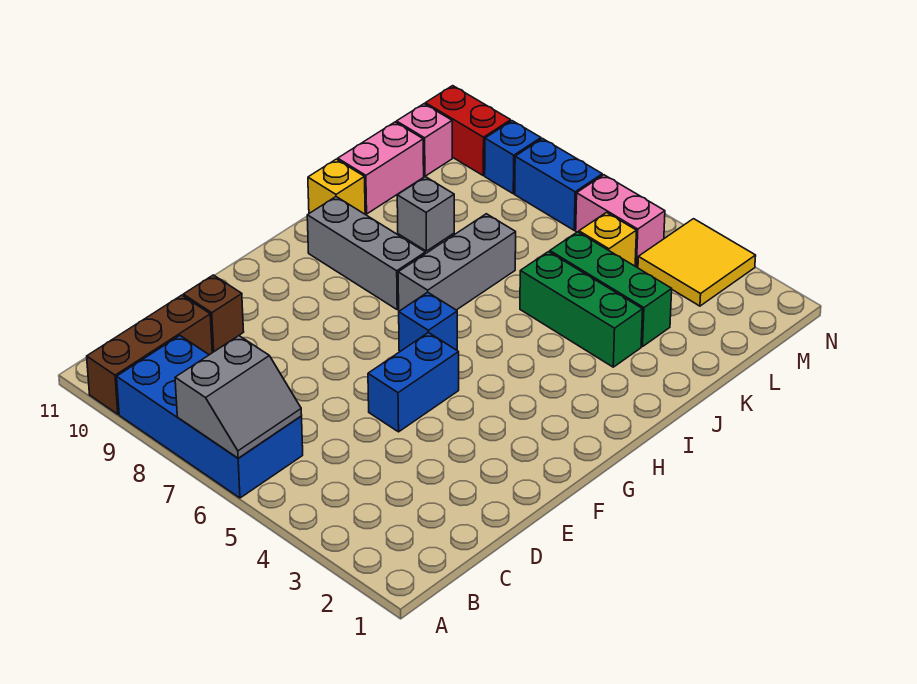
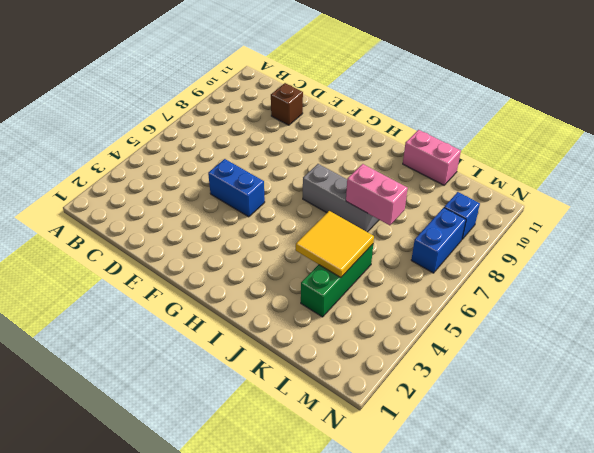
yellow tile J4:K5 level 2 -> yellow tile M3:N4 level 1
pink brick J7:K7 level 2 -> pink brick M5:M6 level 1
none -> blue brick A6:B9 level 1
none -> brown brick A10:C10 level 1
none -> blue brick G6 level 1

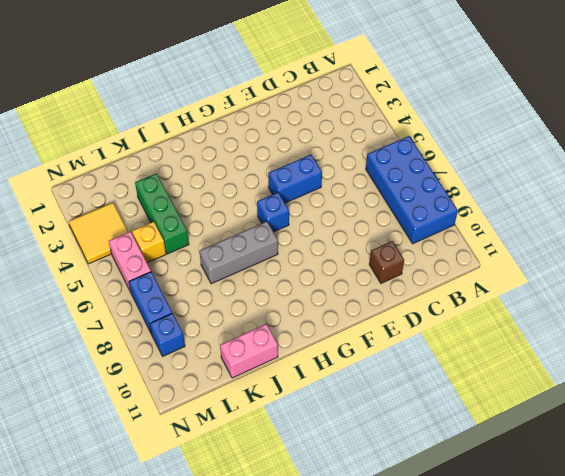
none -> brown brick A10:C10 level 1
none -> grey brick H8:H10 level 1
none -> yellow brick I11 level 1

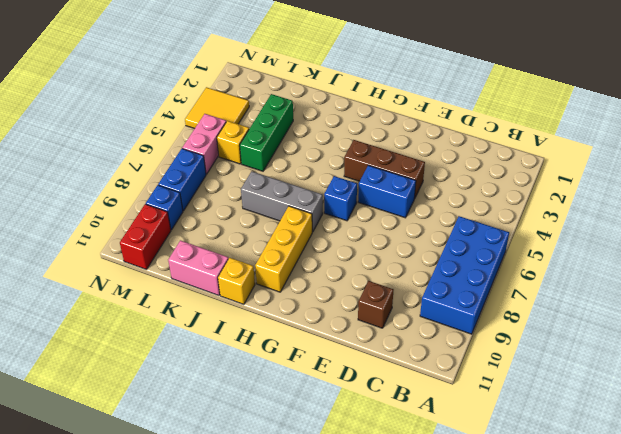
brown brick E4:G4 level 1 -> brown brick A10:C10 level 1
yellow brick H8:H10 level 1 -> grey brick H8:H10 level 1
none -> green brick J3:J5 level 1
none -> grey brick J9 level 1
none -> pink brick L11 level 1

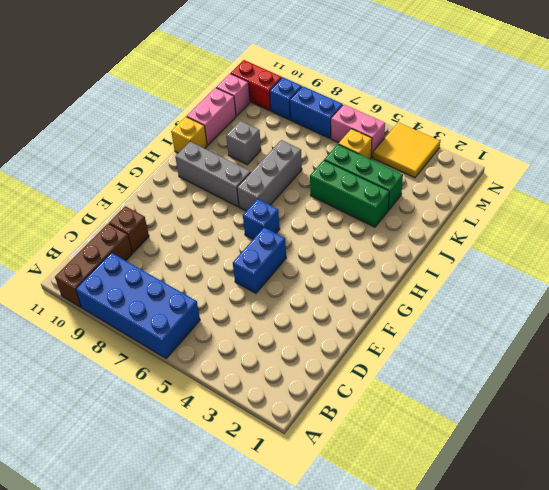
none -> grey slope A6:B7 level 2 top 7

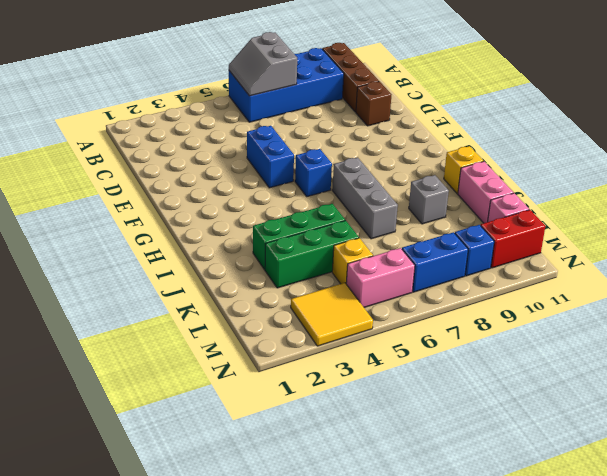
none -> grey brick H8:H10 level 1

